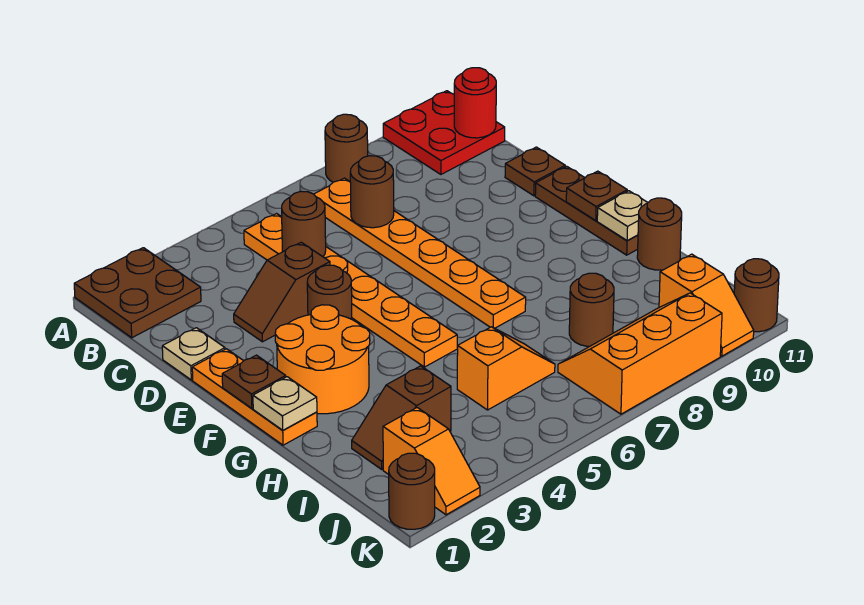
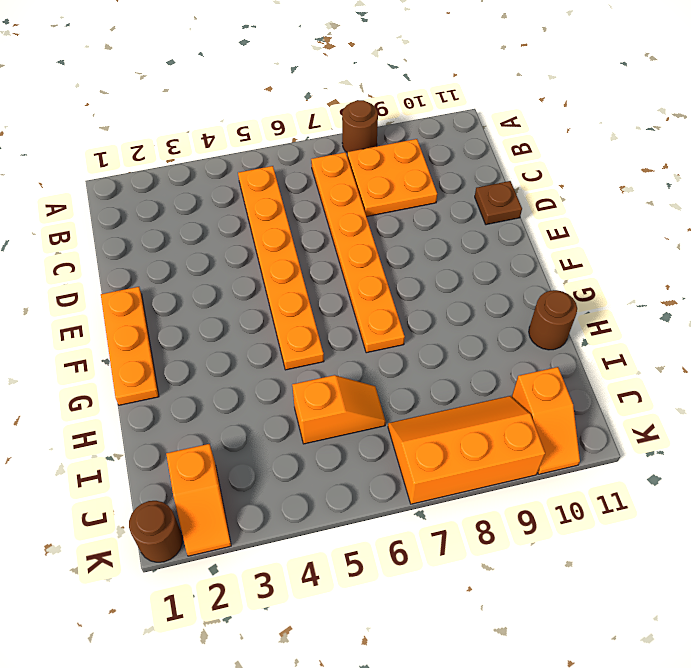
orange plate B8:C9 level 1 -> none
none -> brown plate A1:B2 level 1
none -> red plate A10:B11 level 1
none -> tan plate D1 level 1

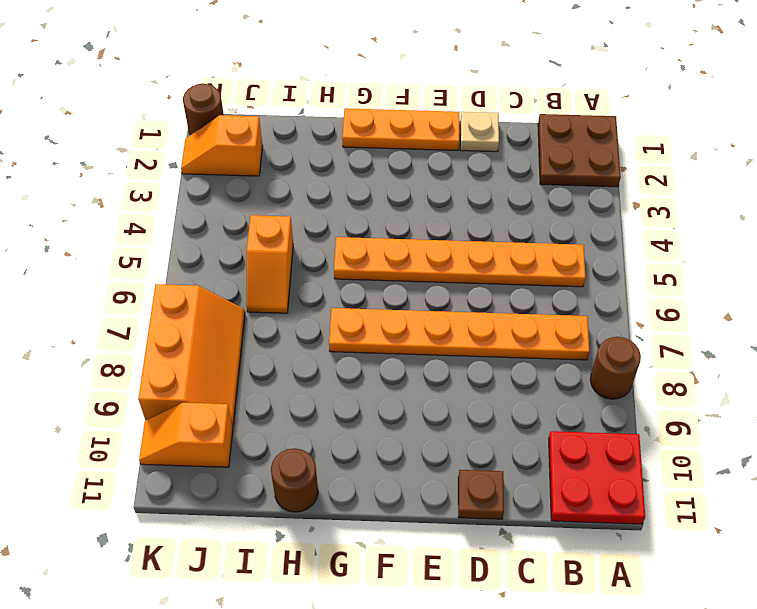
none -> brown slope D3:D4 level 1 top 4
none -> brown round brick E4 level 1
none -> brown plate E11:G11 level 1

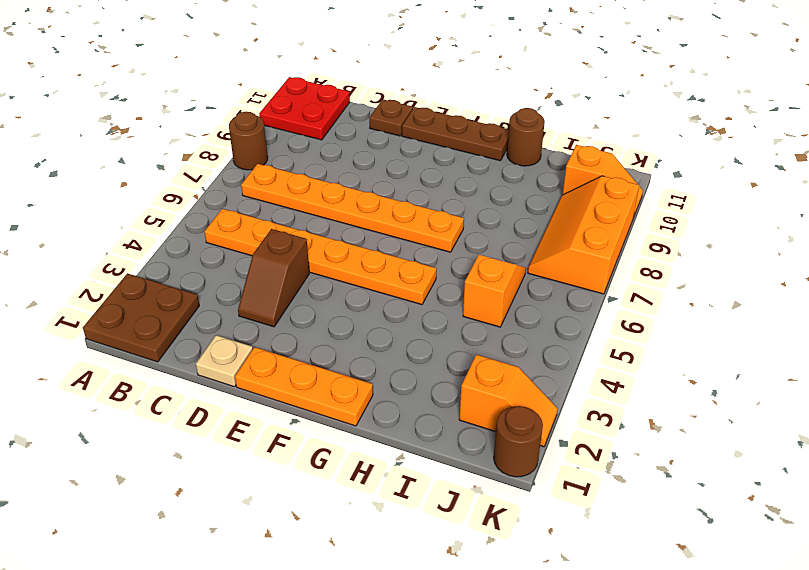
none -> brown round brick E4 level 1
none -> orange round brick F2:G3 level 1
none -> brown slope I2:I3 level 1 top 3

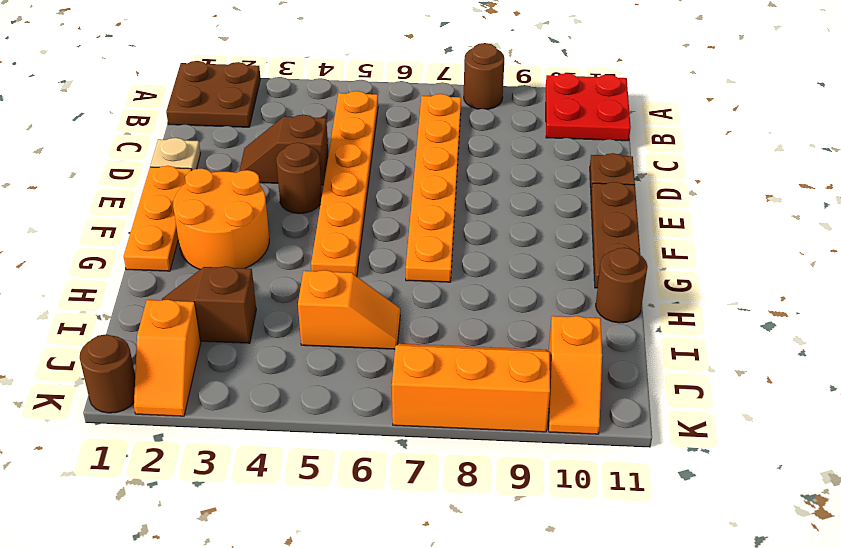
none -> brown round brick I8 level 1
none -> brown round brick K11 level 1
none -> red round brick B11 level 2

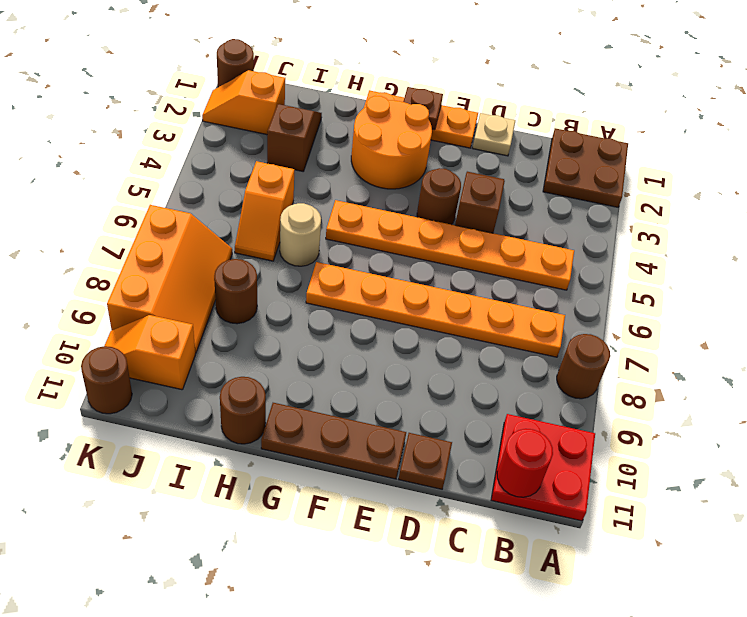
tan round brick H6 level 1 -> none
none -> brown round brick C5 level 2
none -> brown round brick C7 level 2
none -> brown plate F11 level 2

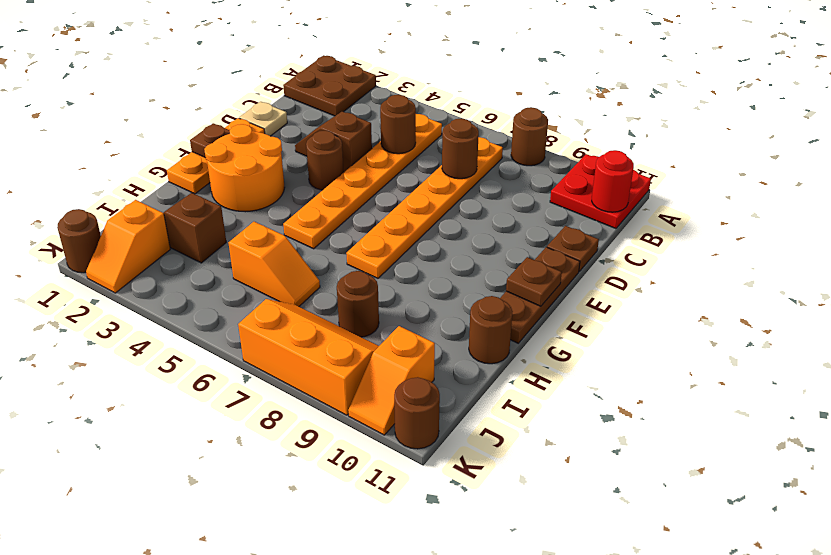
none -> tan plate G1 level 2
none -> tan plate G11 level 2

